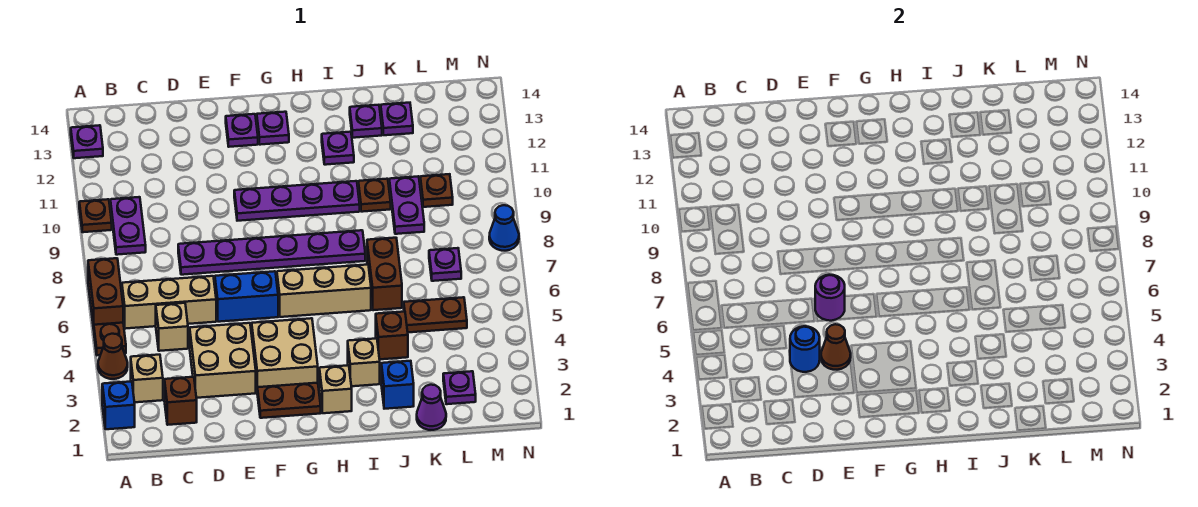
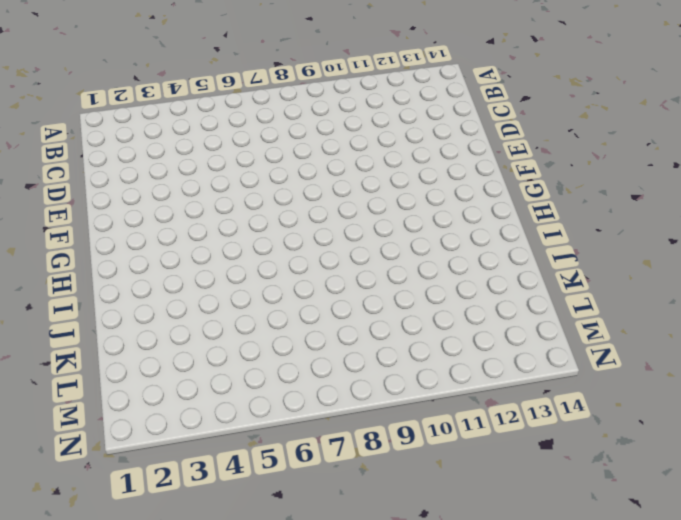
none -> blue brick A2 level 1
none -> brown cone A4 level 1
none -> brown plate A5 level 1
none -> brown brick A6:A7 level 1

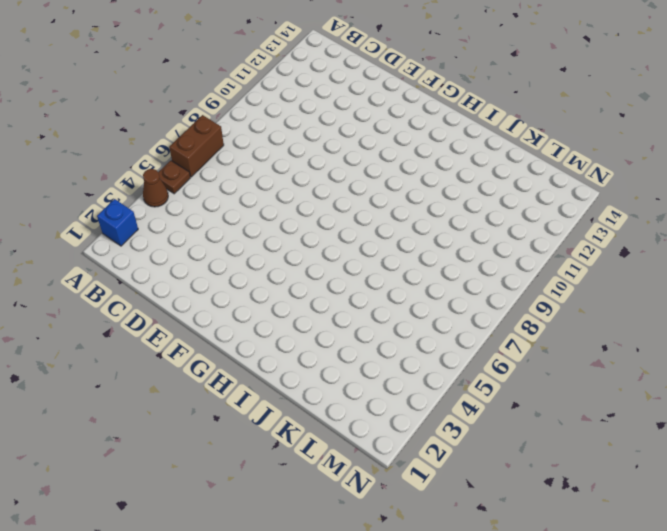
none -> brown plate A10 level 1
none -> purple plate A13 level 1
none -> tan brick B3 level 1
none -> tan brick B6:D6 level 1

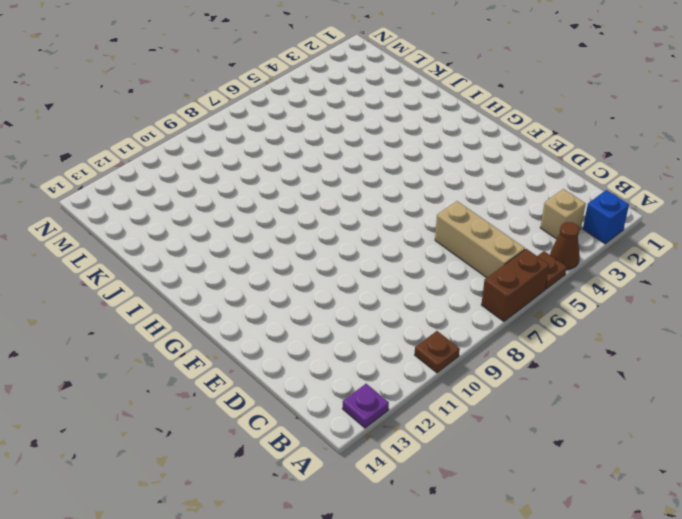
none -> purple plate B9:B10 level 1
none -> brown brick C2 level 1
none -> tan brick C5 level 1
none -> tan brick D3:E4 level 1

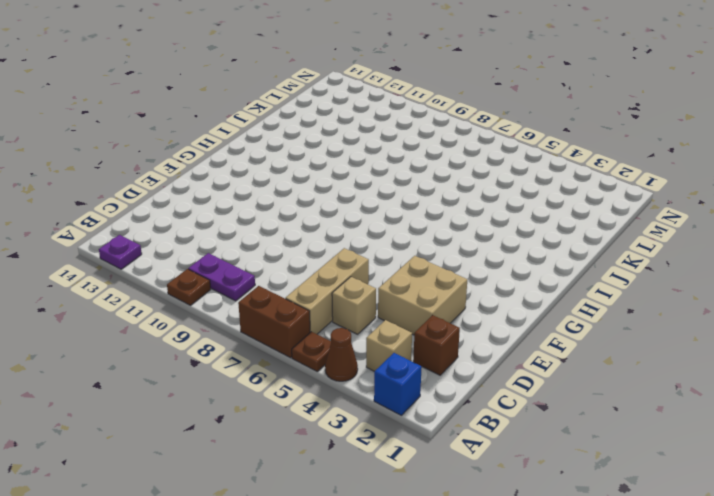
none -> purple plate D8:I8 level 1
none -> blue brick E6:F6 level 1
none -> brown plate F2:G2 level 1
none -> tan brick F3:G4 level 1

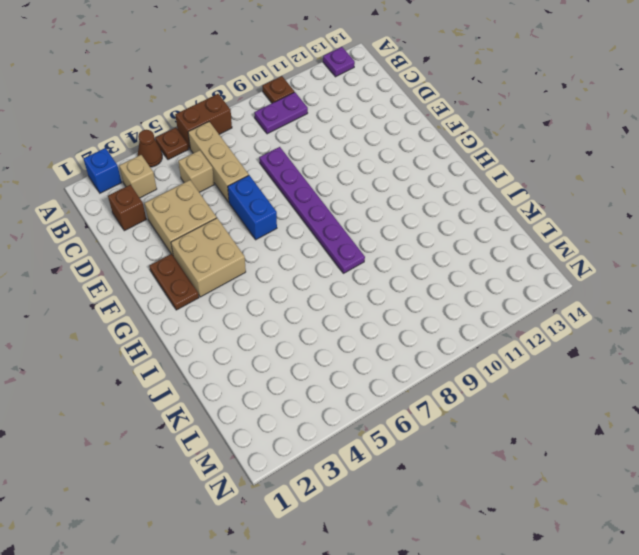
none -> purple plate F10:I10 level 1
none -> purple plate F13 level 1
none -> tan brick G6:I6 level 1
none -> purple plate G13 level 1

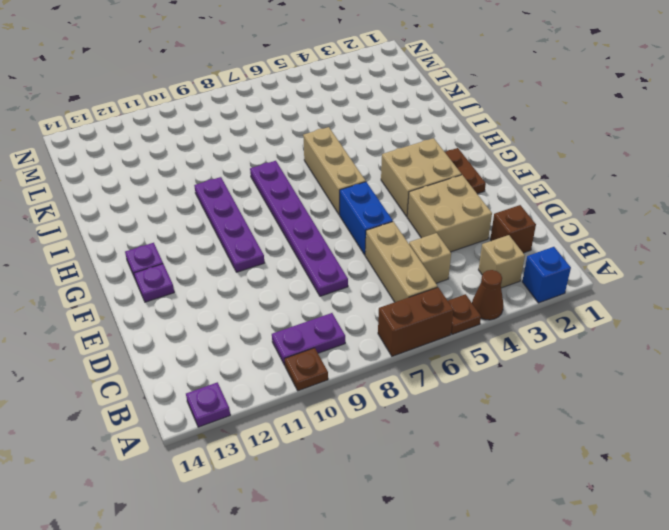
none -> tan brick H2 level 1
none -> tan brick I3 level 1
none -> purple plate I12 level 1
none -> blue brick J2 level 1

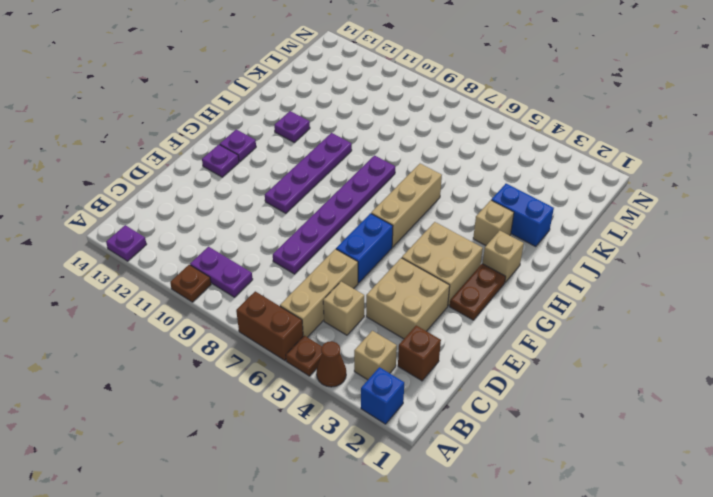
blue brick J2:J3 level 1 -> blue brick J2 level 1
none -> brown brick J4 level 1
none -> brown brick J6:J7 level 1
none -> brown plate J10 level 1
none -> purple plate J13 level 1

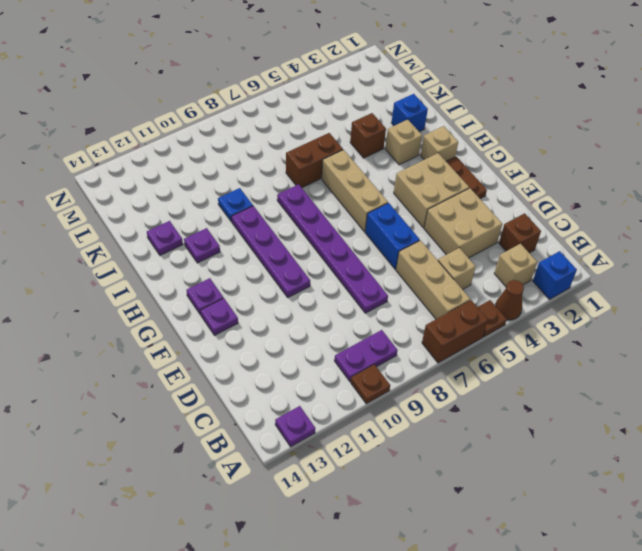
blue plate J10 level 1 -> brown plate J10 level 1
none -> purple cone K1 level 1
none -> brown plate K5:L5 level 1
none -> purple plate K9:K10 level 1
none -> purple plate K13 level 1

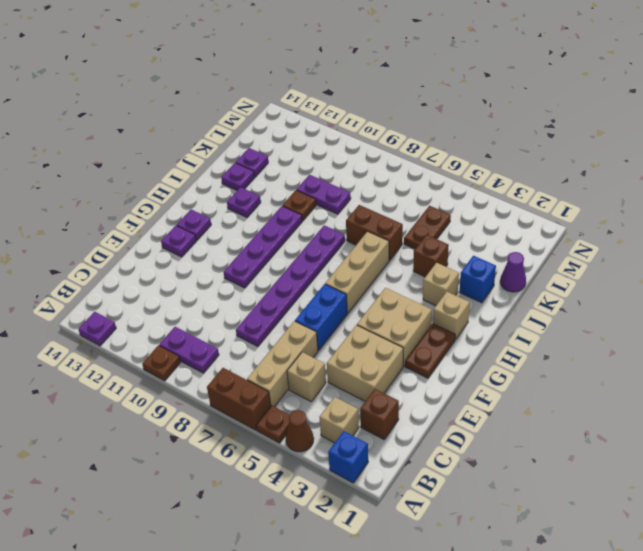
none -> purple plate L2 level 1
none -> purple plate L7 level 1
none -> brown plate L10 level 1
none -> blue cone N8 level 1

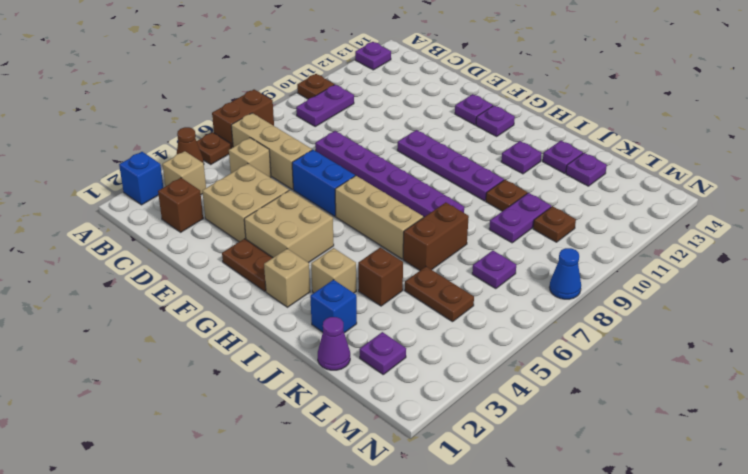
none -> blue round brick D4 level 2
none -> brown cone E4 level 2
none -> purple round brick E6 level 2

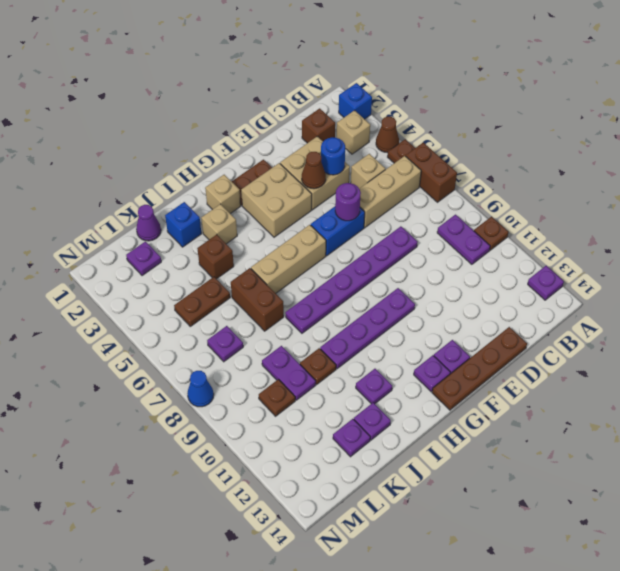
brown plate D14:G14 level 1 -> none

